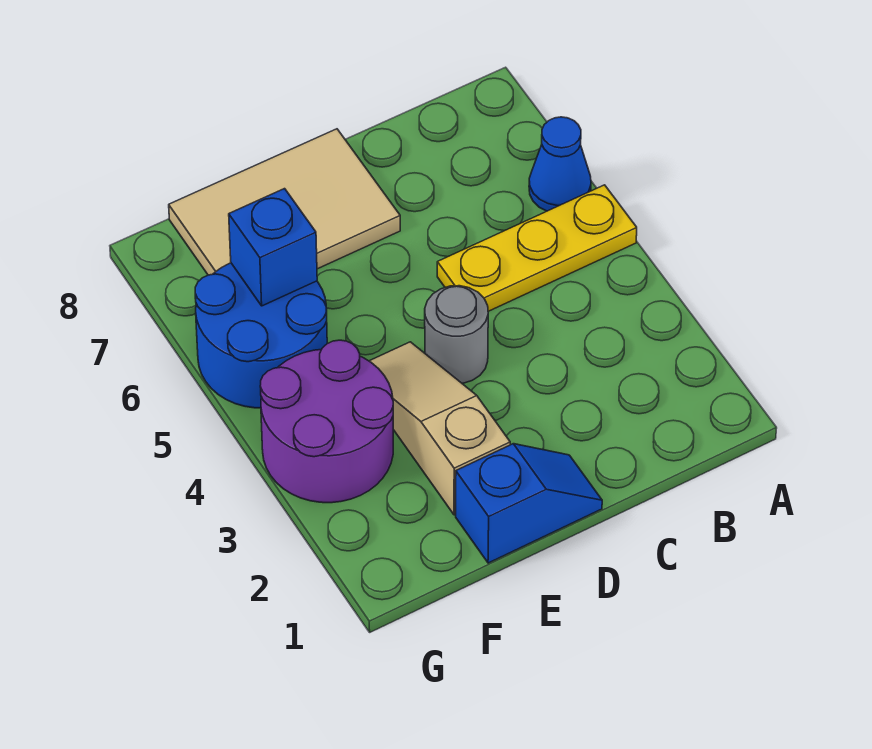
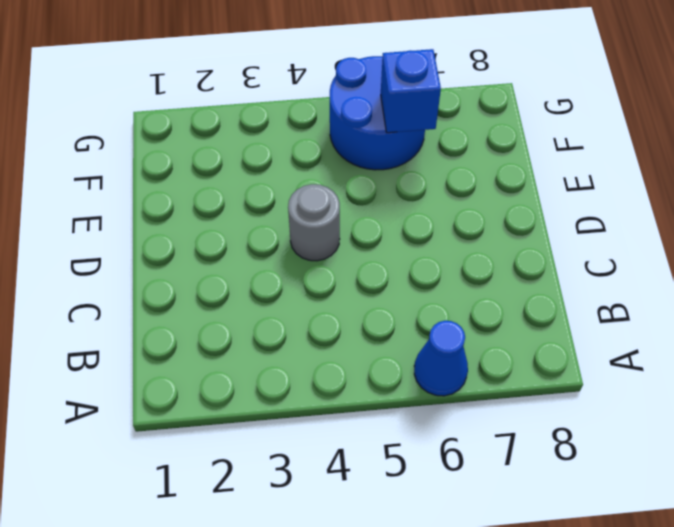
none -> yellow plate A5:C5 level 1
none -> blue slope D1:E1 level 1 top E

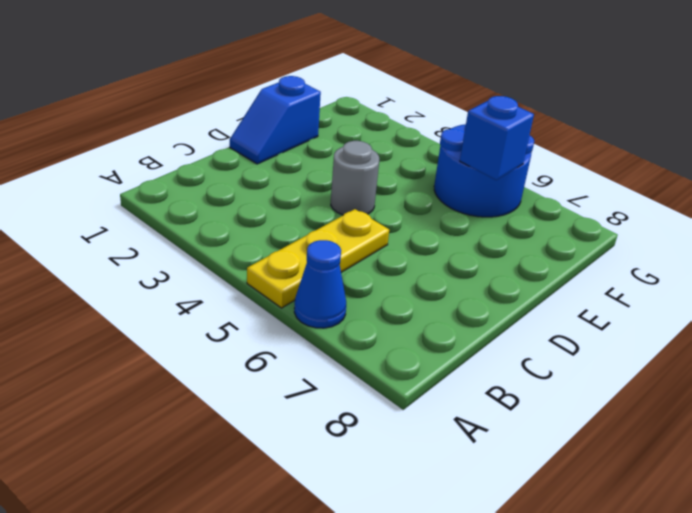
none -> tan tile D7:F8 level 1
none -> tan slope E2:E4 level 1 top 2

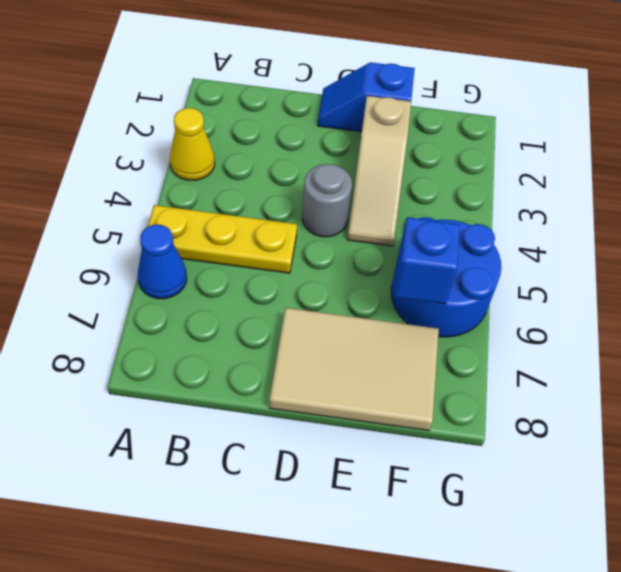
yellow cone A3 level 1 -> none
none -> purple round brick F3:G4 level 1

